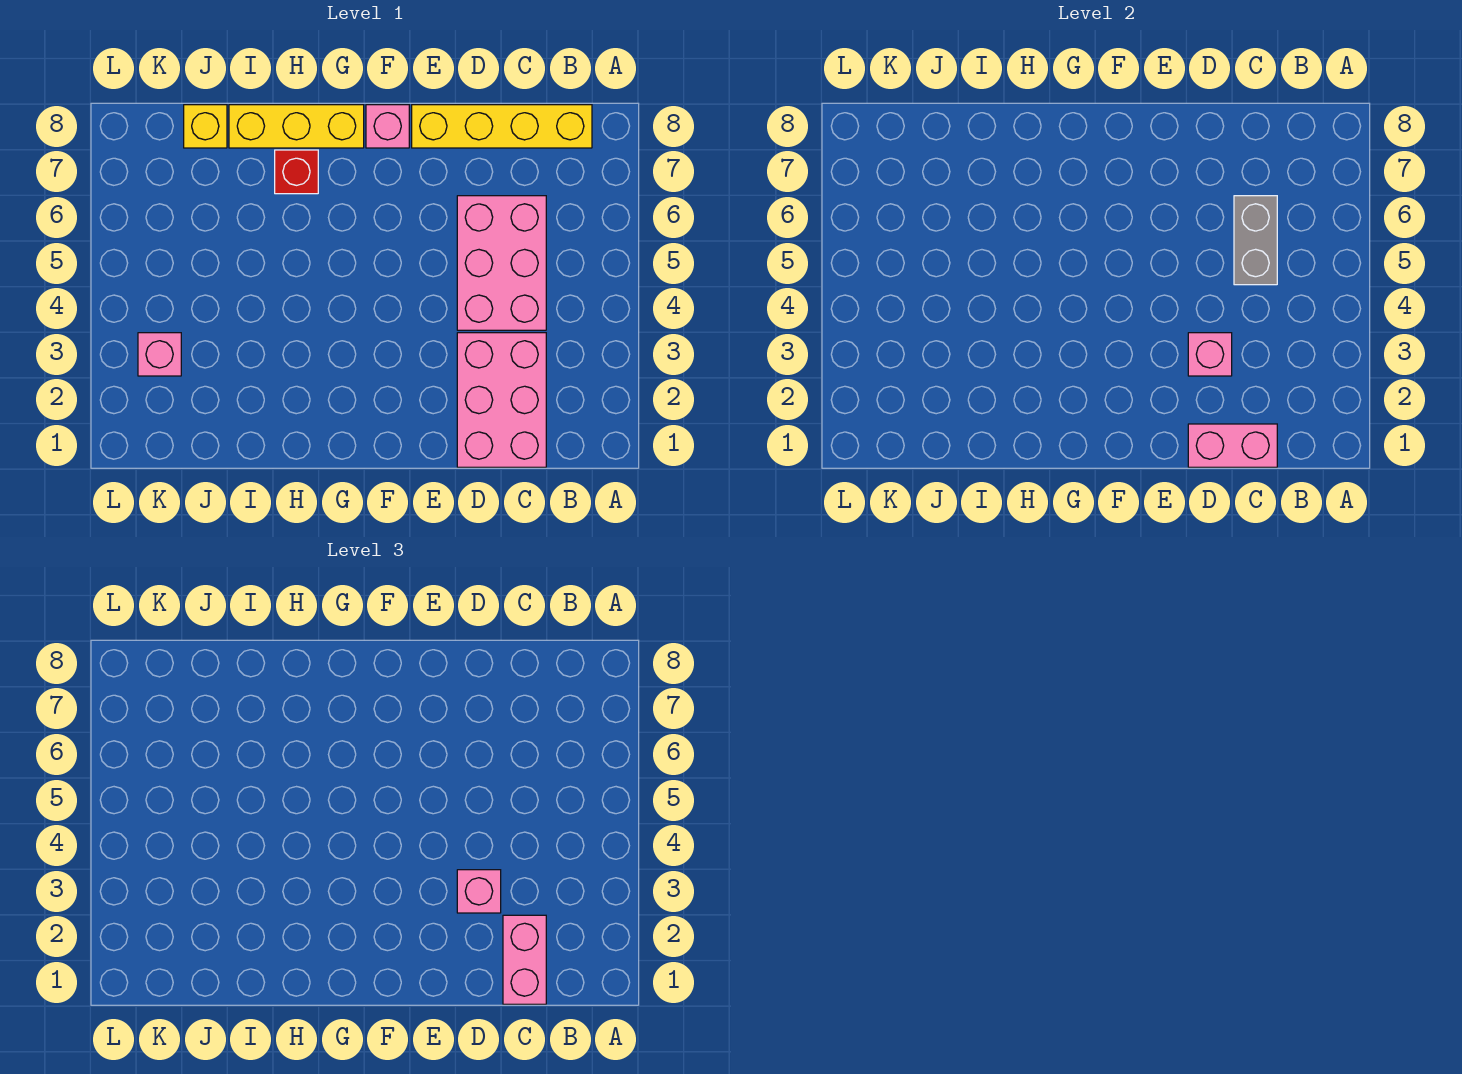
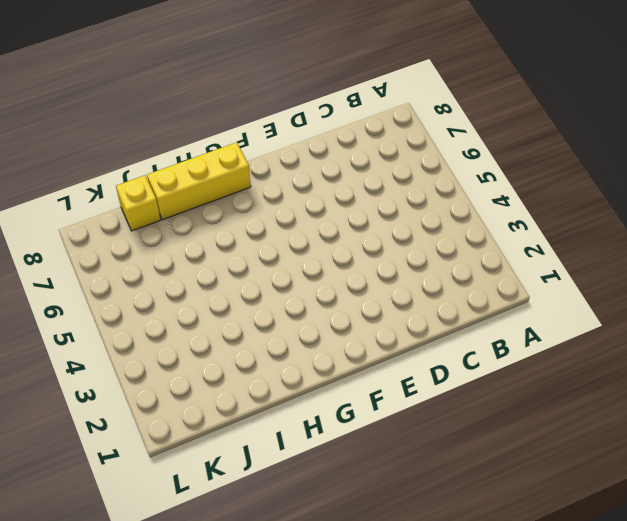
none -> yellow brick B8:E8 level 1
none -> pink brick C1:D3 level 1
none -> pink brick C4:D6 level 1

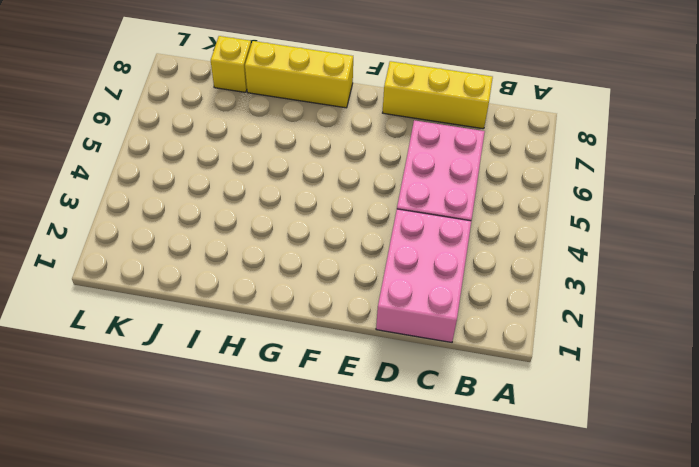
yellow brick C8:E8 level 1 -> yellow brick B8:E8 level 1
none -> pink brick F8 level 1
none -> red brick H7 level 1
none -> pink brick K3 level 1

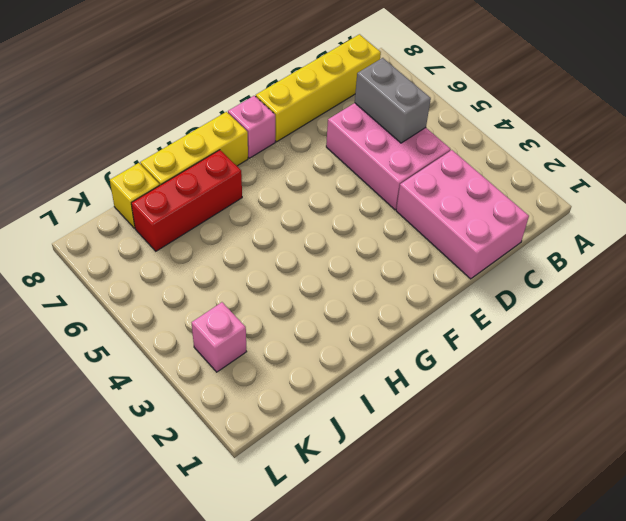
red brick H7:J7 level 1 -> red brick H7 level 1
none -> pink brick C1:D1 level 2
none -> pink brick D3 level 2
none -> pink brick C1:C2 level 3

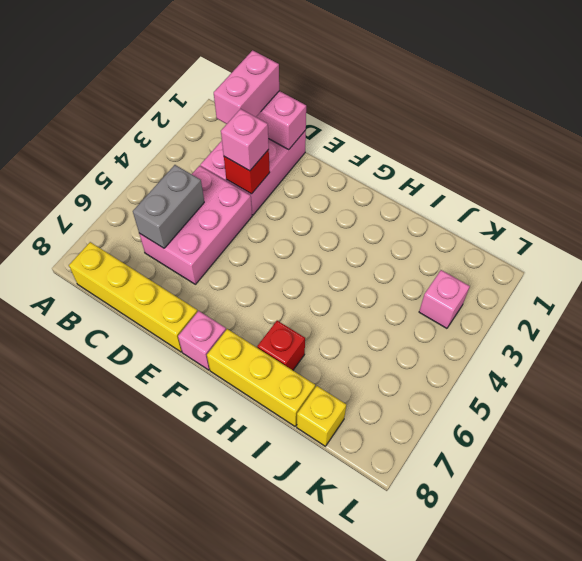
red brick D3 level 2 -> pink brick D3 level 2

